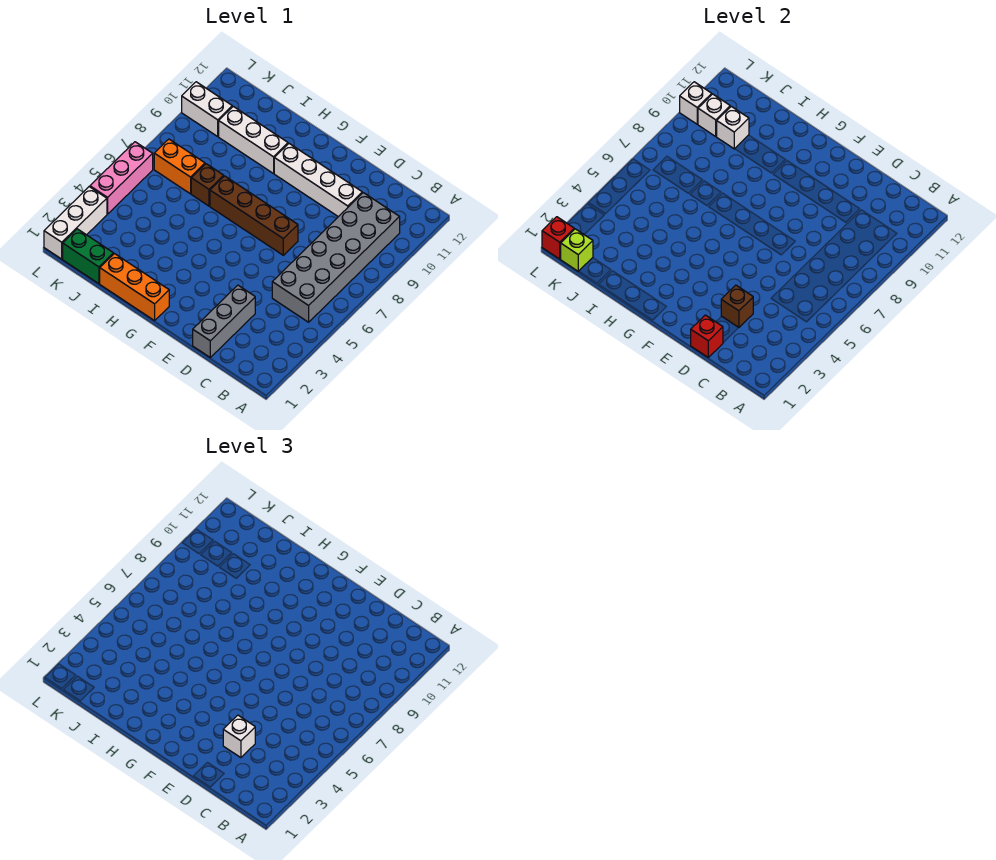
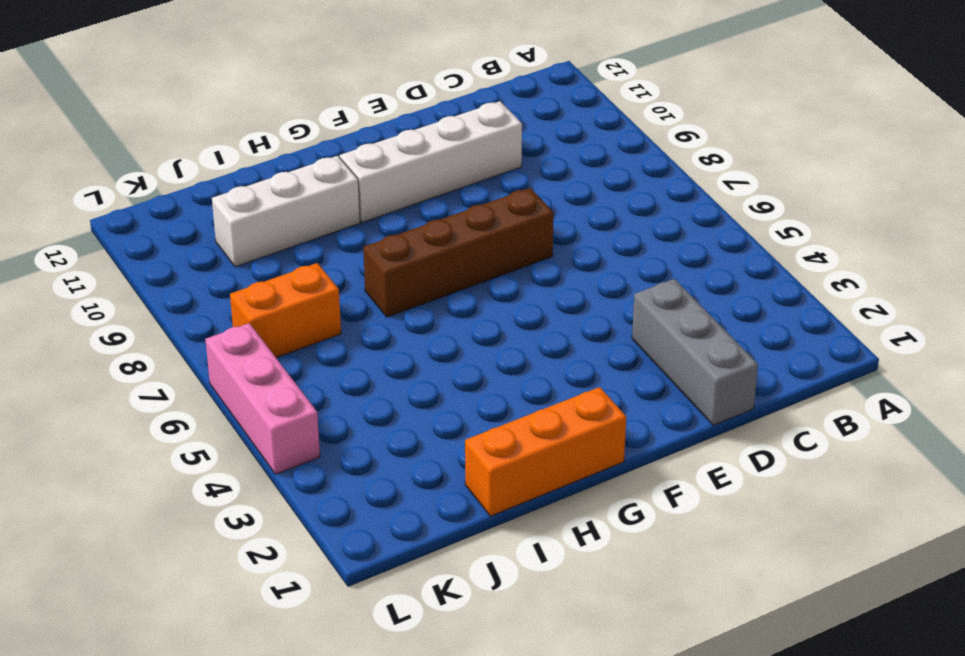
none -> grey brick B5:C10 level 1
none -> brown brick I7 level 1
none -> green brick J1:K1 level 1

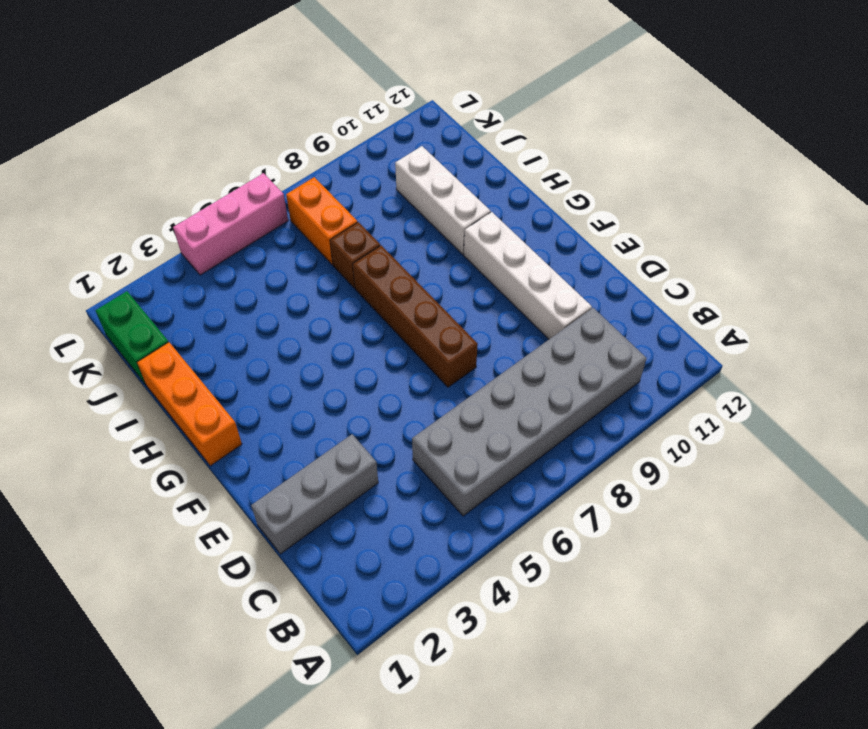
none -> white brick K10:L10 level 1
none -> white brick L1:L3 level 1
none -> red brick D1 level 2

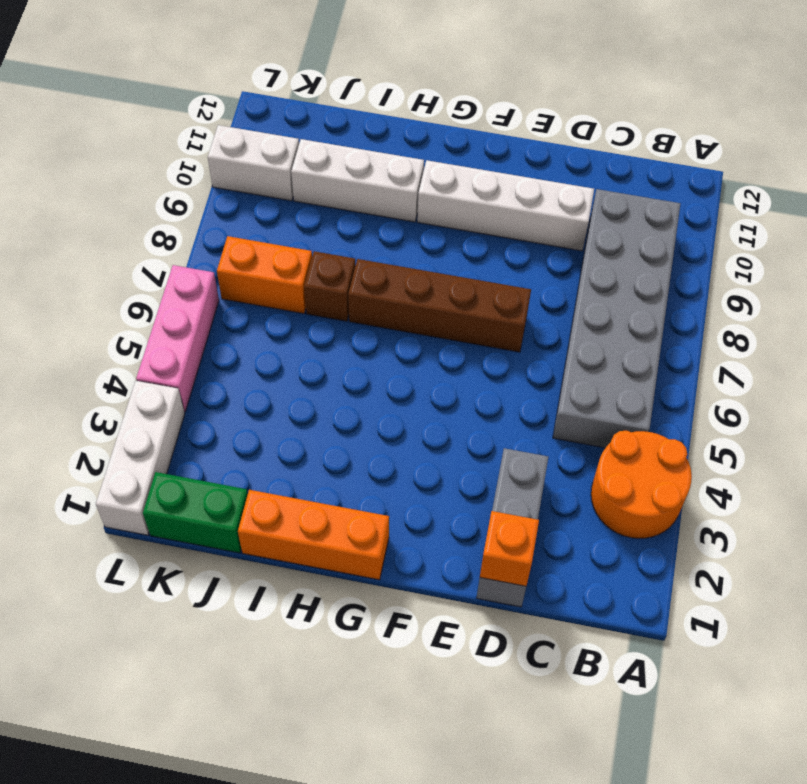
orange round brick A3:B4 level 1 -> none
orange brick D1 level 2 -> red brick D1 level 2
none -> brown brick D3 level 2
none -> white brick J10 level 2
none -> lime brick K1 level 2

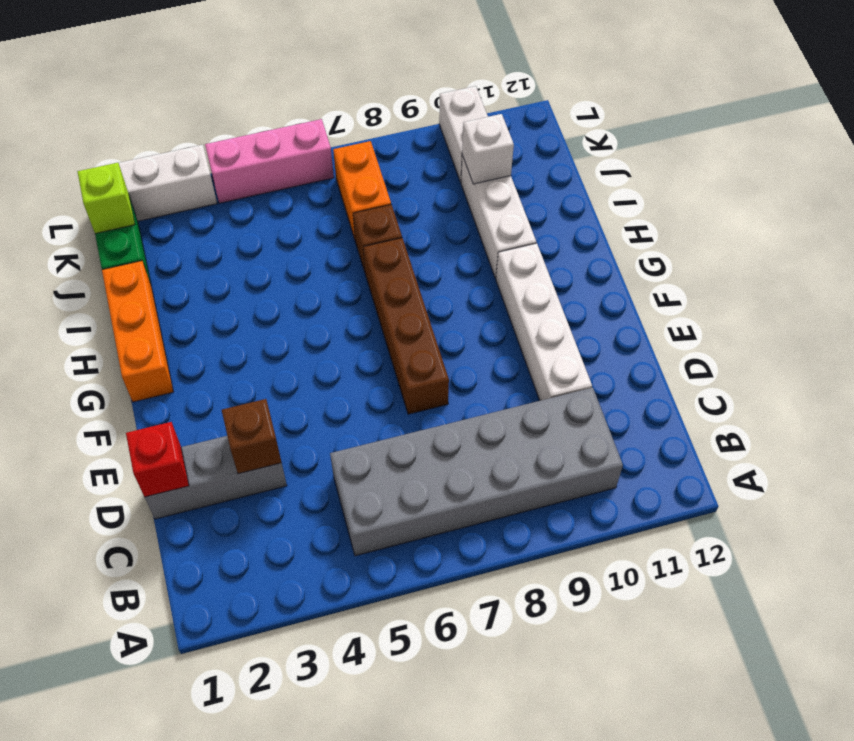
none -> white brick K10 level 2
none -> red brick L1 level 2
none -> white brick L10 level 2

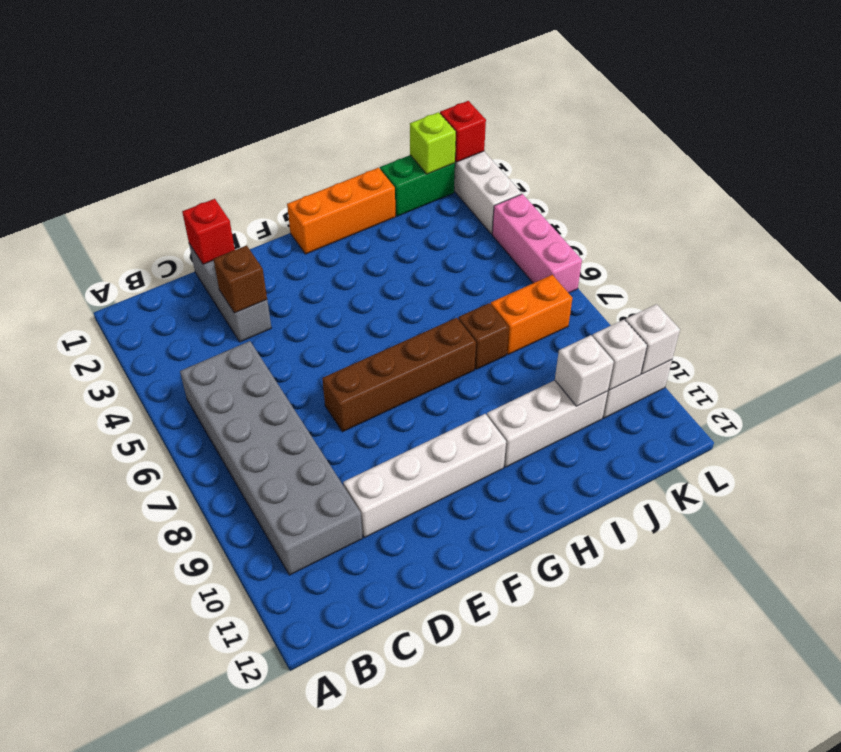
none -> white brick D3 level 3

